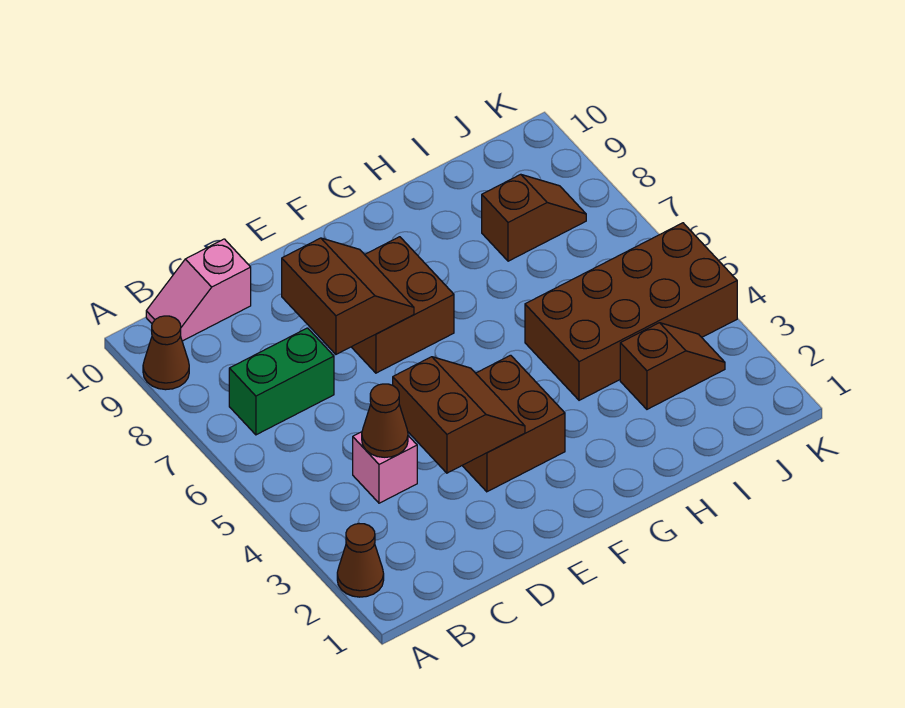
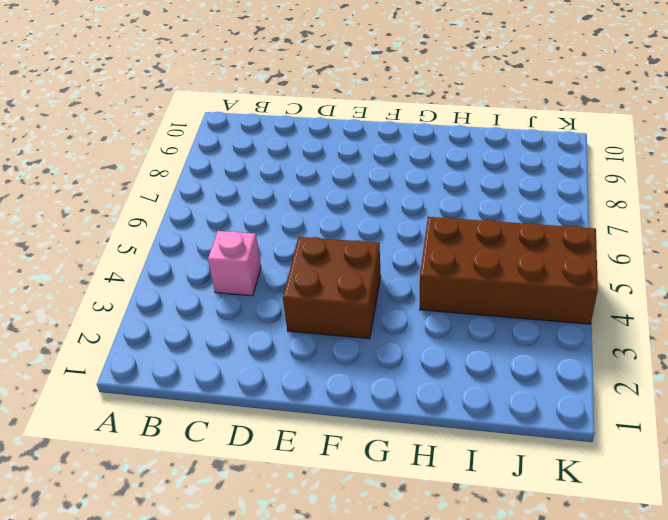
none -> brown cone A2 level 1
none -> brown cone A9 level 1
none -> green brick B7:C7 level 1

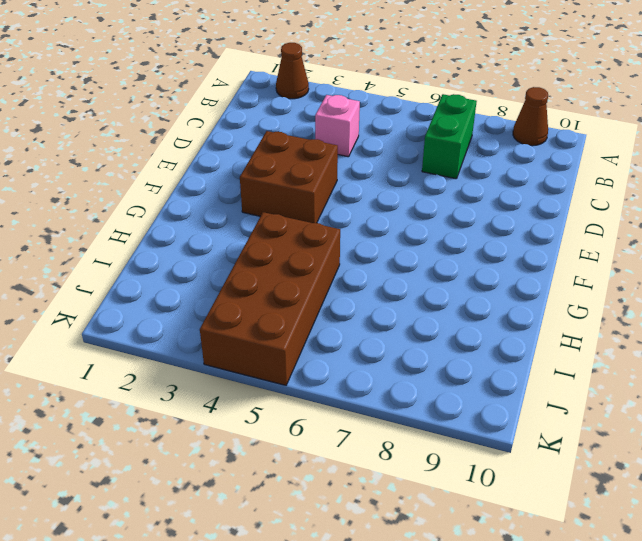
none -> pink slope B10:C10 level 1 top C
none -> brown brick E7:F8 level 1
none -> brown slope I3:J3 level 1 top I

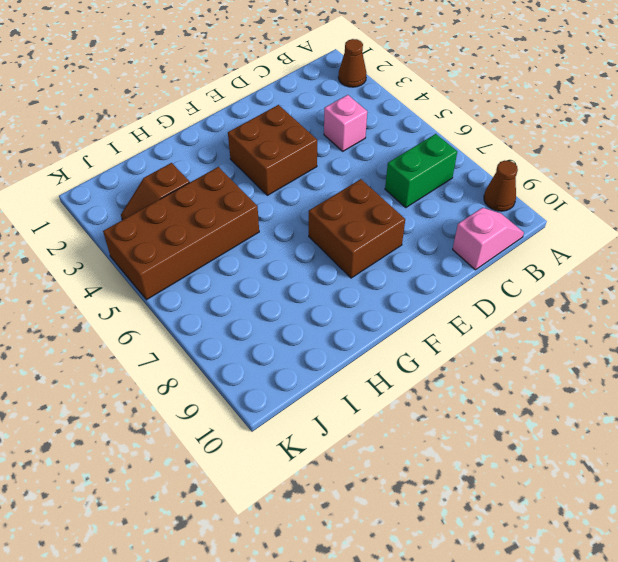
none -> brown slope I8:J8 level 1 top I
none -> brown cone C4 level 2
none -> brown slope D3:E4 level 2 top D

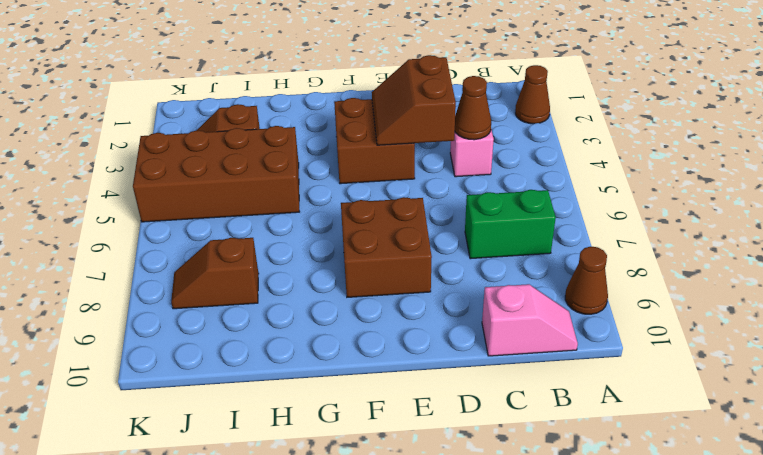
none -> brown slope D7:E8 level 2 top D

